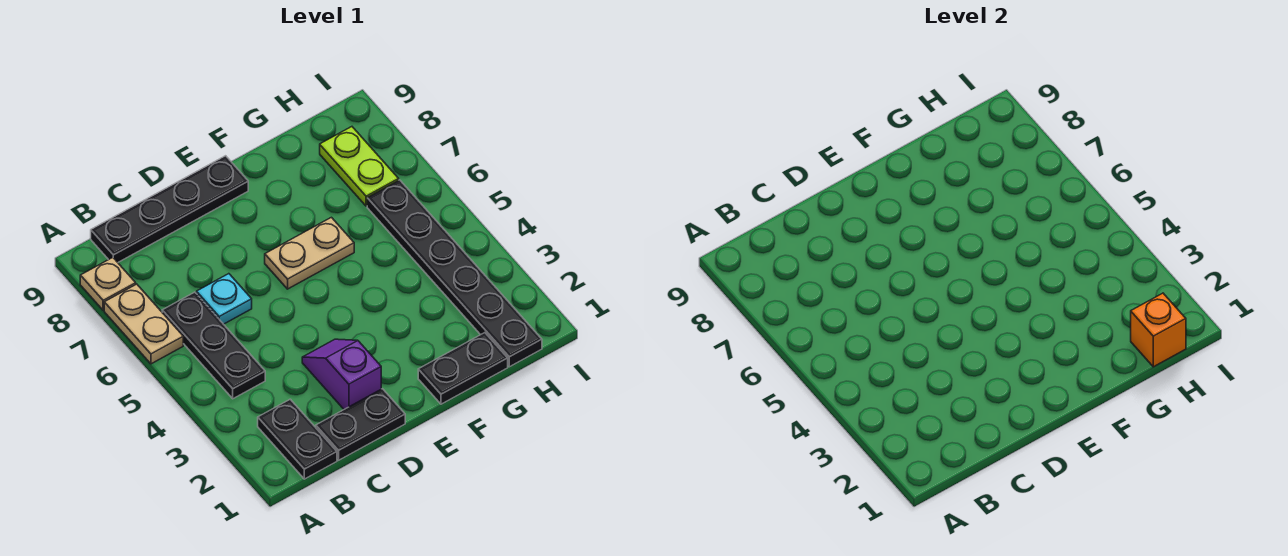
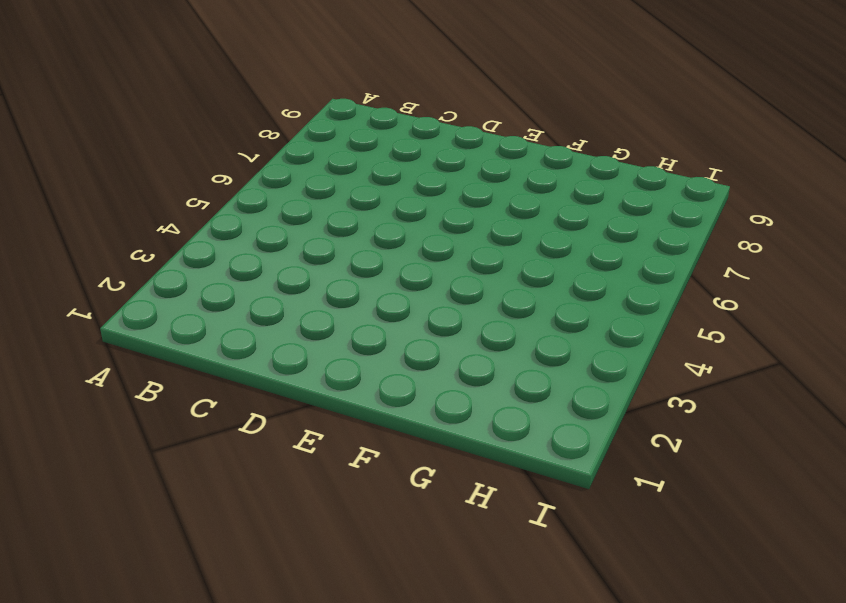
none -> tan plate A6:A7 level 1
none -> tan plate A8 level 1
none -> black plate B1:B2 level 1

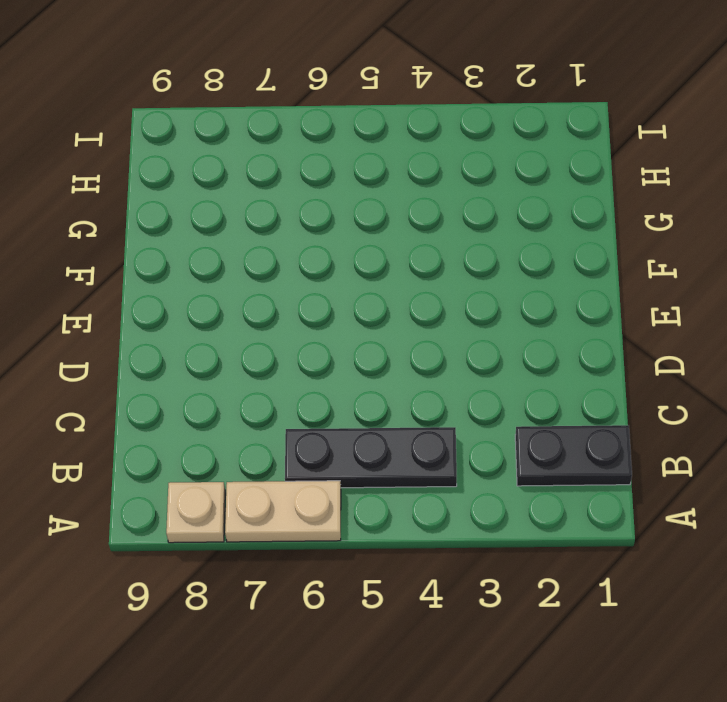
none -> black plate B9:E9 level 1
none -> black plate C1:D1 level 1
none -> cyan plate C6 level 1

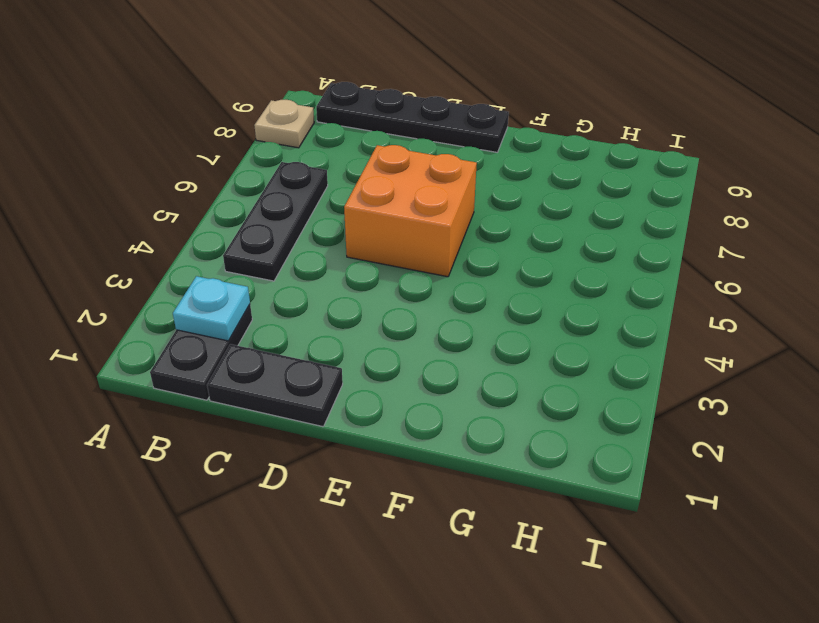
cyan plate B2 level 2 -> cyan plate C6 level 1
orange brick D5:E6 level 1 -> tan plate E6:F6 level 1
none -> tan plate A6:A7 level 1
none -> purple slope D2:D3 level 1 top 2
none -> black plate F1:G1 level 1

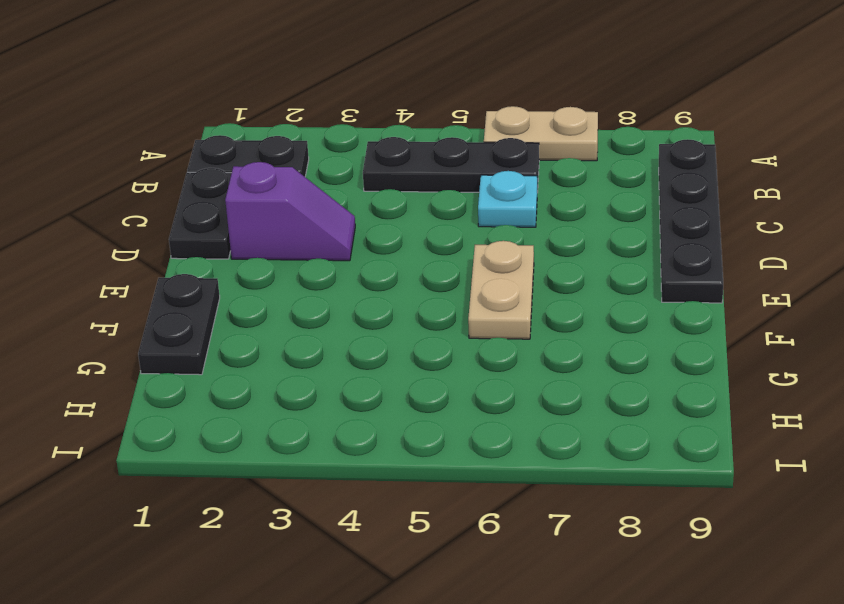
none -> tan plate A8 level 1
none -> black plate H1:H6 level 1
none -> lime plate H7:H8 level 1

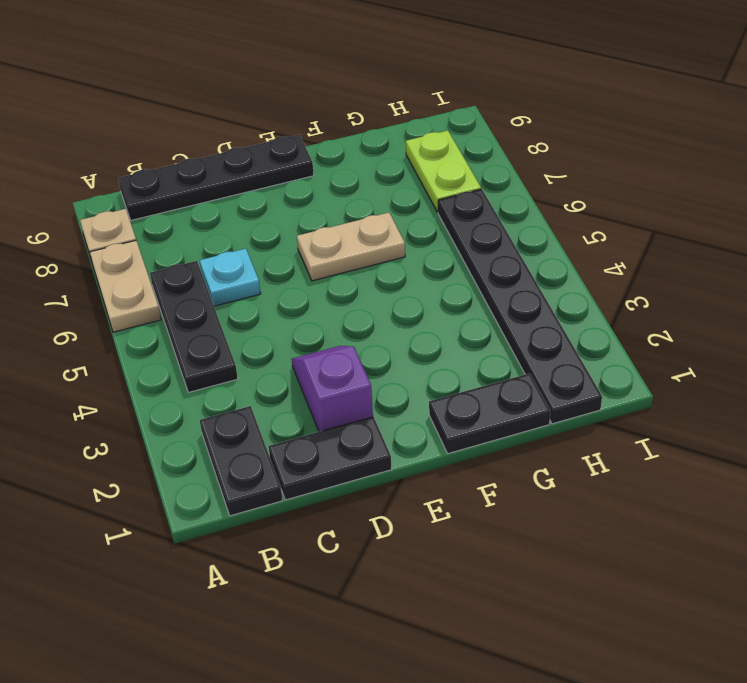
none -> orange brick H1 level 2

